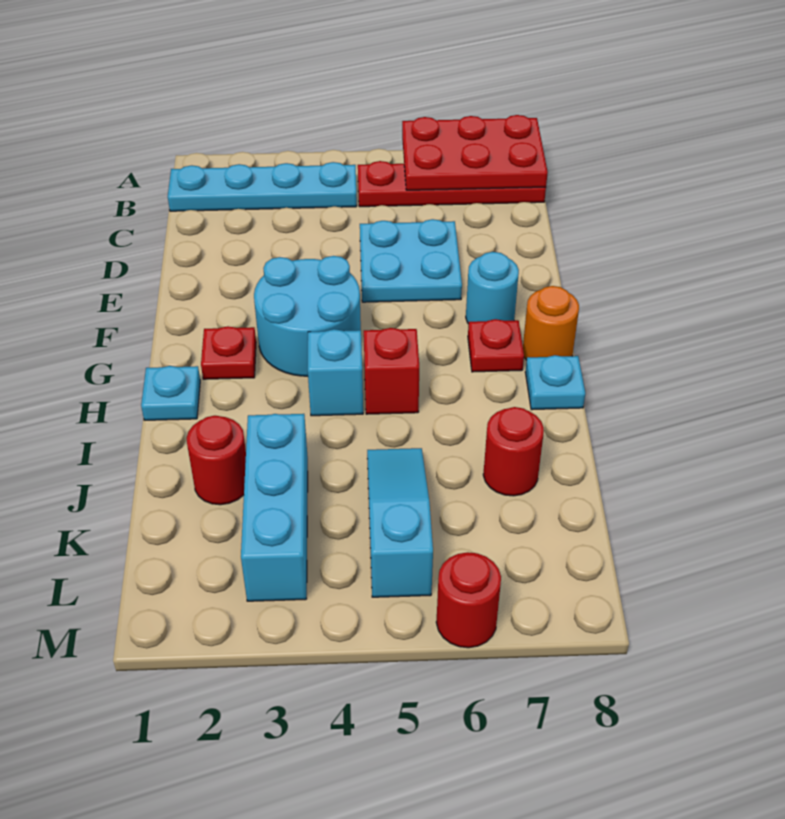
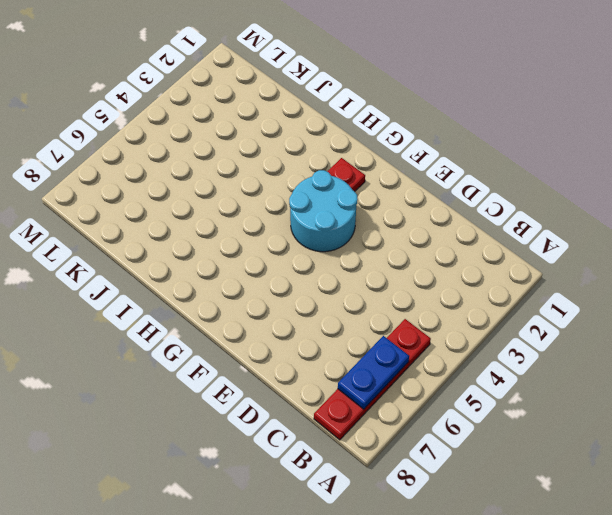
blue plate B6:B7 level 2 -> red plate A6:B8 level 2
none -> cyan plate B1:B4 level 1
none -> cyan plate D5:E6 level 1
none -> cyan round brick F7 level 1

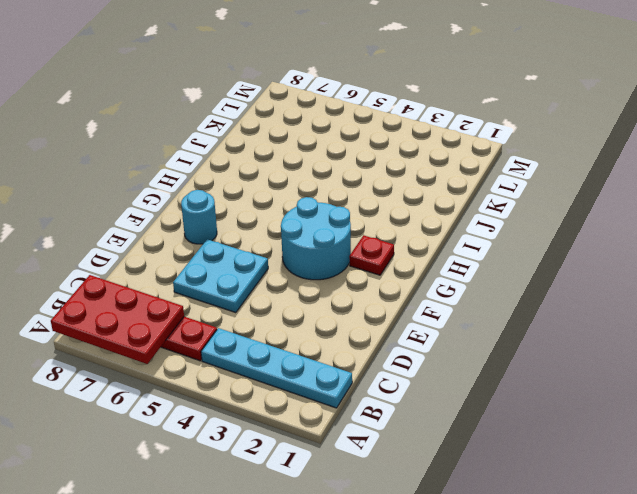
none -> red plate G7 level 1
none -> orange round brick G8 level 1
none -> cyan plate H1 level 1

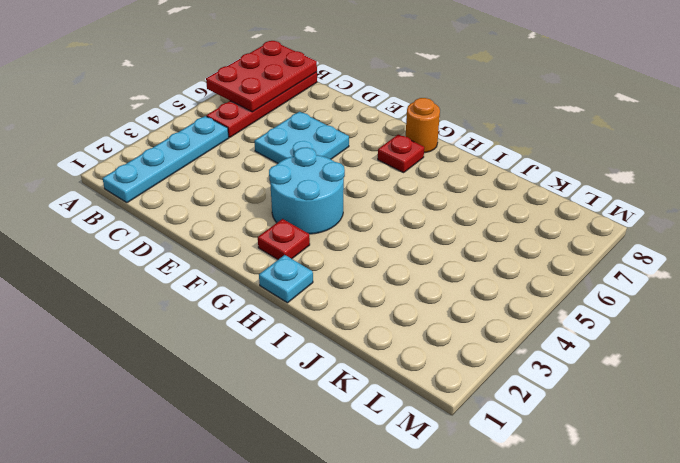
none -> cyan round brick F7 level 1
none -> cyan brick H4 level 1
none -> red brick H5 level 1

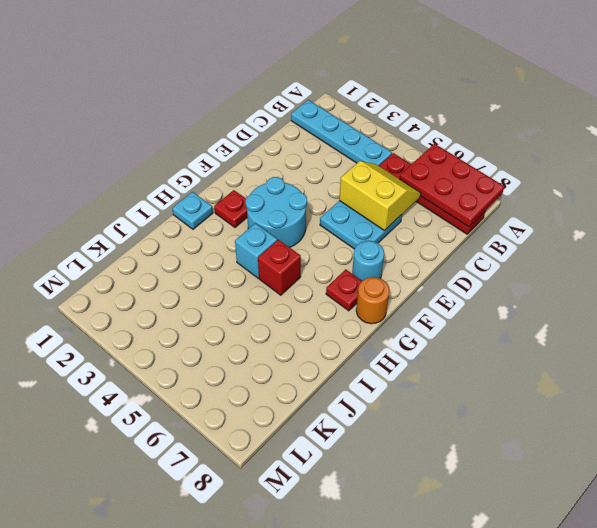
yellow slope C5:D6 level 2 top D -> none
none -> cyan plate H8 level 1
none -> red round brick J2 level 1
none -> cyan brick J3:L3 level 1

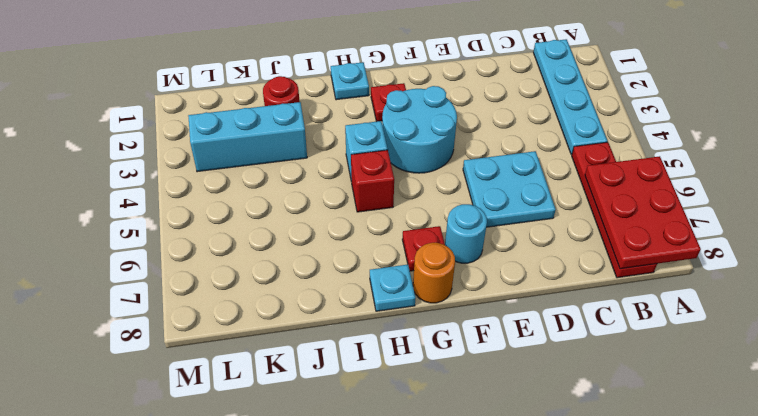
none -> cyan slope J5:L5 level 1 top L
none -> red round brick J7 level 1
none -> red round brick M6 level 1

